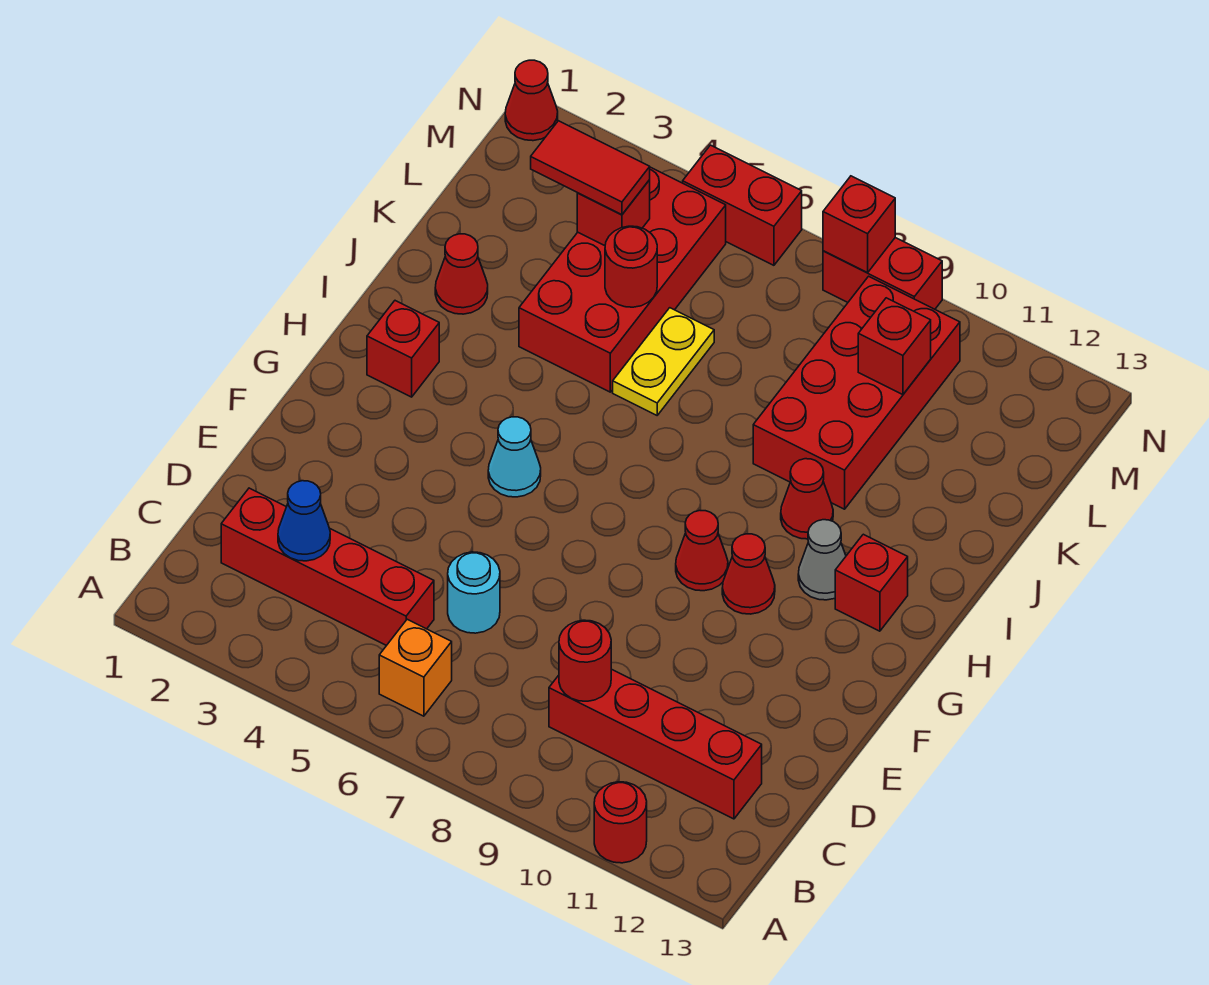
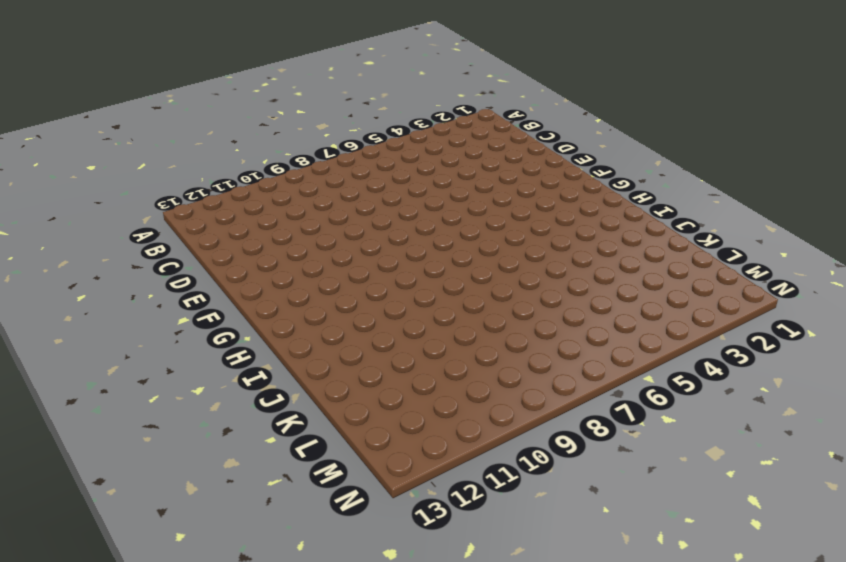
none -> red round brick A11 level 1
none -> orange brick B6 level 1
none -> red brick C2:C5 level 1

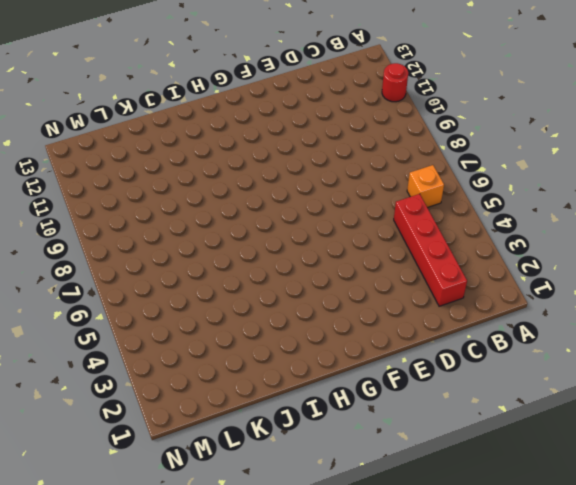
none -> red brick C9:C12 level 1
none -> cyan round brick D6 level 1
none -> cyan cone G5 level 1

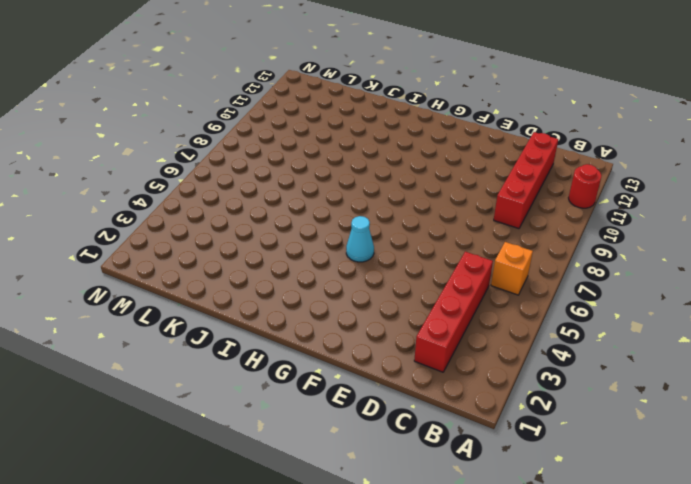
none -> cyan round brick D6 level 1
none -> red cone G9 level 1
none -> red cone G10 level 1

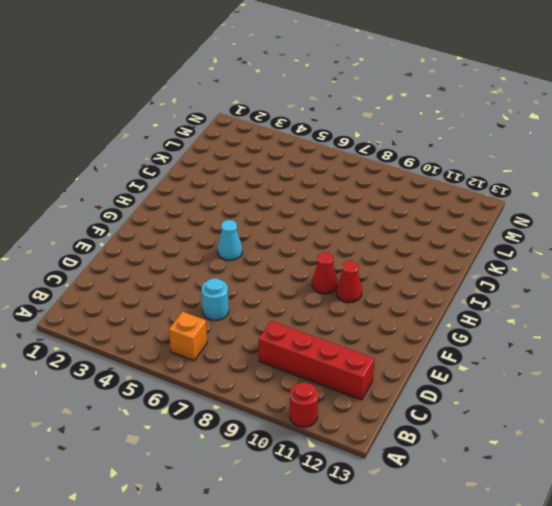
none -> red brick C2:C5 level 1
none -> red brick H2 level 1
none -> grey cone H11 level 1

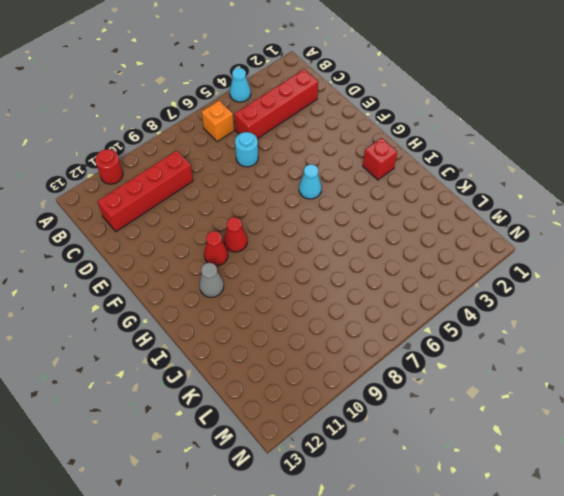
cyan cone A4 level 1 -> none
none -> red brick H12 level 1
none -> red cone I10 level 1
none -> red cone J2 level 1

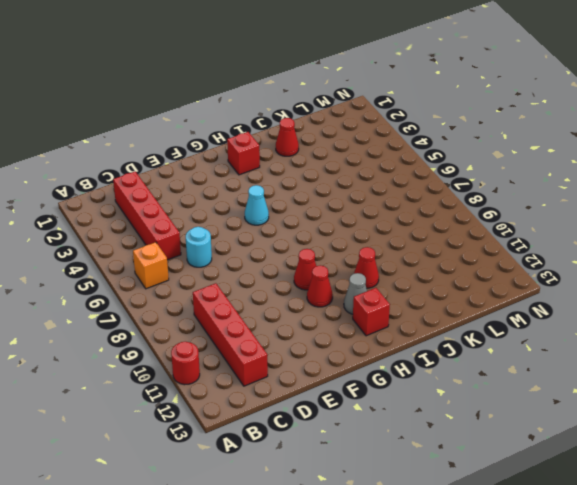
none -> red brick J4:M5 level 1
none -> yellow plate J6:K6 level 1
none -> red brick J9:M10 level 1

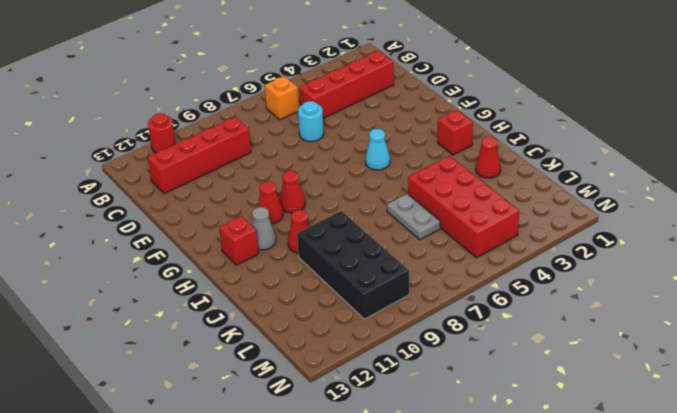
grey plate J6:K6 level 1 -> yellow plate J6:K6 level 1
black brick J9:M10 level 1 -> red brick J9:M10 level 1
none -> red cone N1 level 1
none -> red brick N5:N6 level 1
none -> red brick N8:N9 level 1

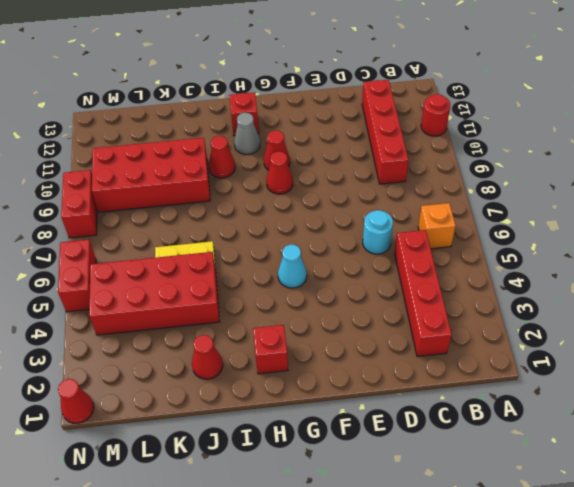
none -> blue cone C3 level 2
none -> red round brick C9 level 2
none -> red round brick K5 level 2

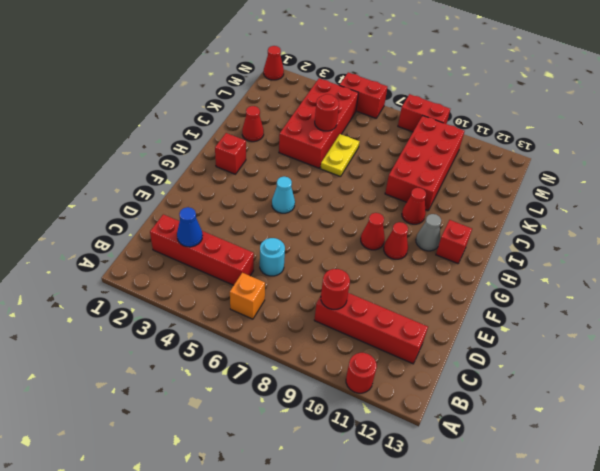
none -> red brick L4 level 2
none -> red brick L10 level 2
none -> red brick N8 level 2

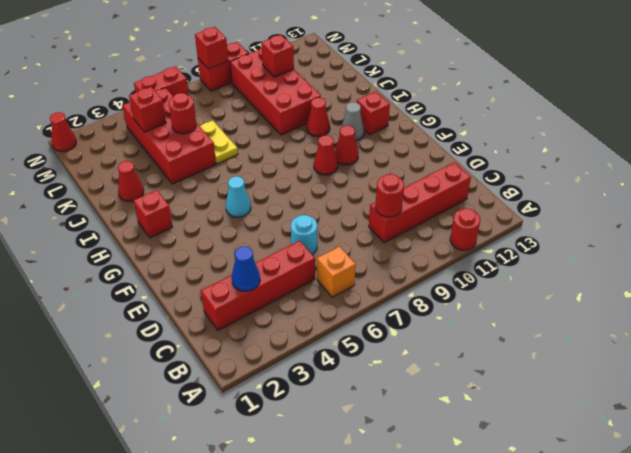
none -> red tile L3:L4 level 3

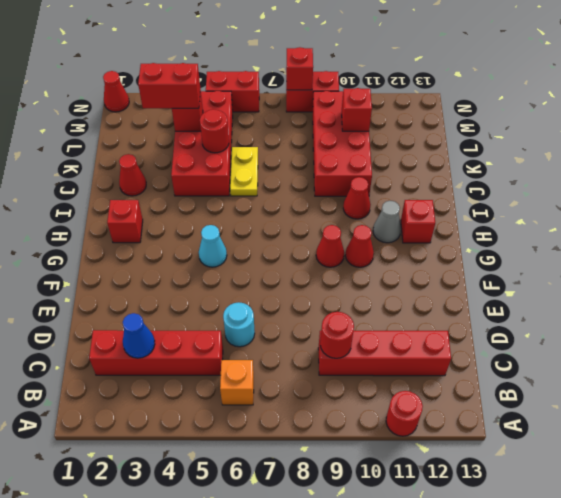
red brick L3:L4 level 3 -> red tile L3:L4 level 3

